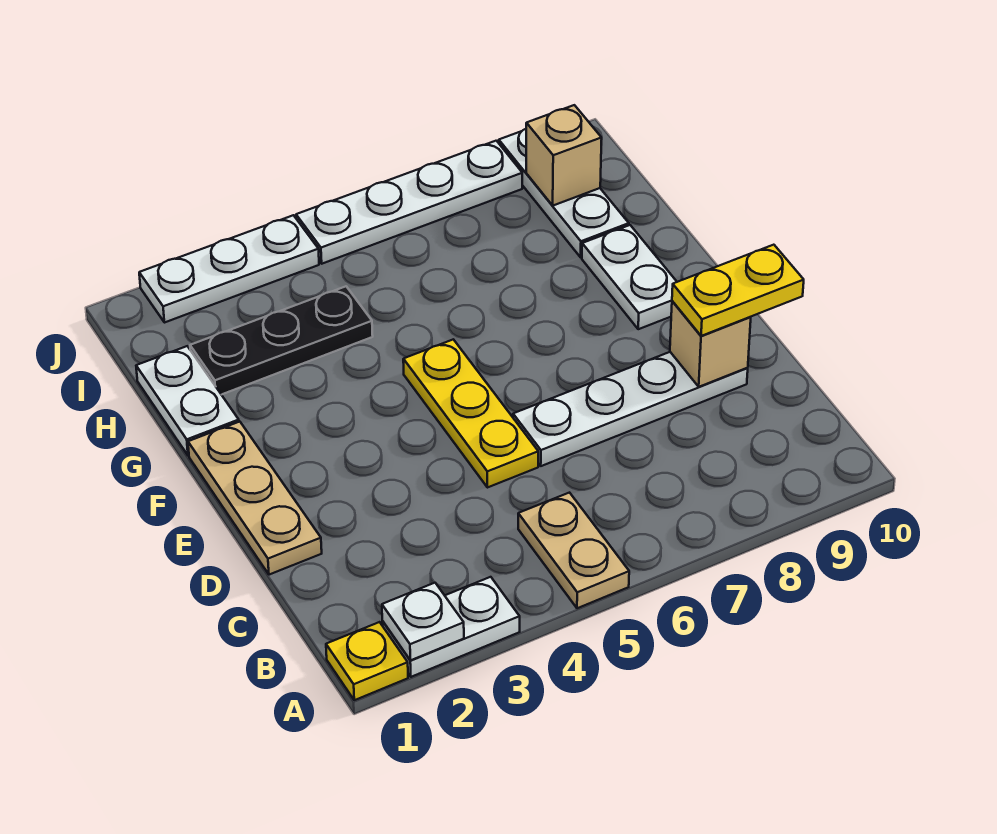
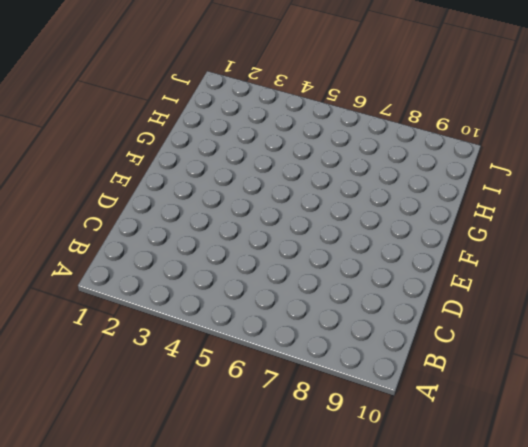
none -> yellow plate A1 level 1
none -> white plate A2:A3 level 1
none -> tan plate A5:B5 level 1

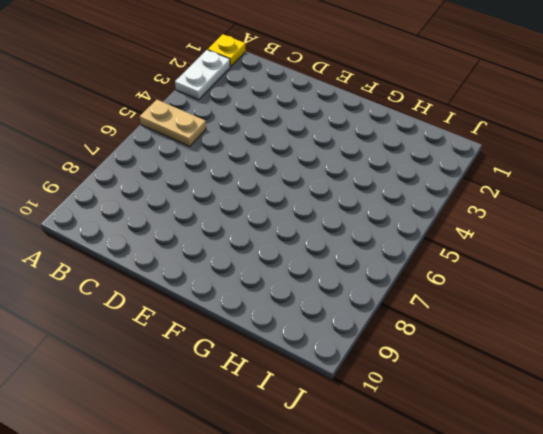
none -> tan plate D1:F1 level 1
none -> yellow plate D5:F5 level 1
none -> white plate D6:D9 level 1

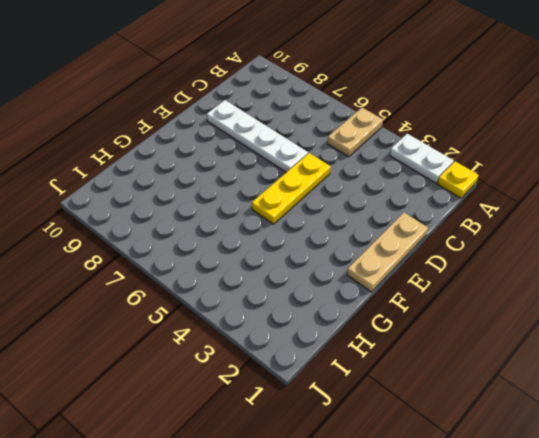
none -> white plate F9:G9 level 1
none -> white plate G1:H1 level 1
none -> black plate H2:H4 level 1

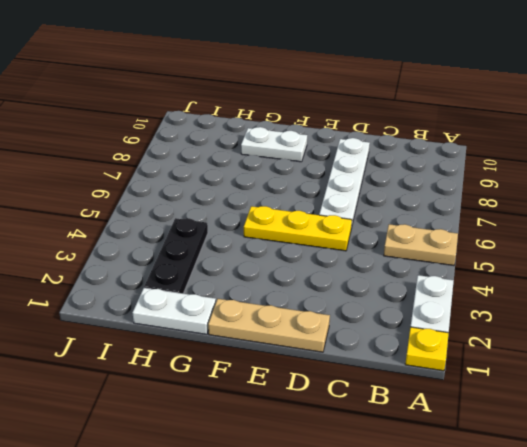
none -> white plate H9:J9 level 1
none -> white plate J2:J4 level 1
none -> white plate J5:J8 level 1

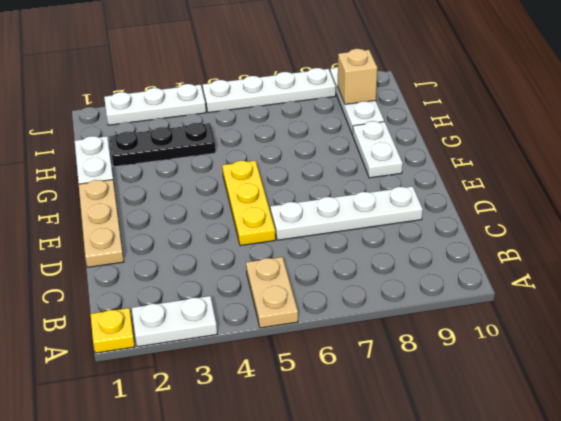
none -> white plate A2 level 2
none -> tan brick D9 level 2
none -> yellow plate D9:D10 level 3

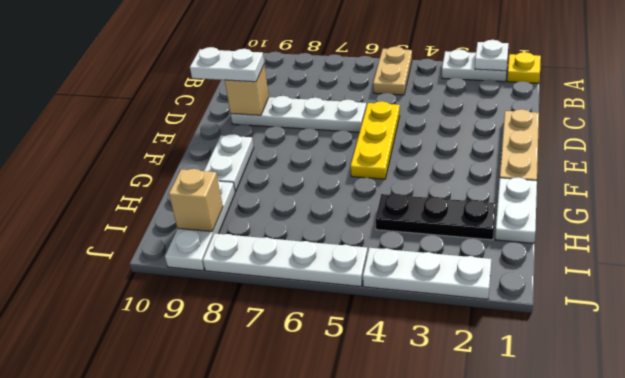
white plate D9:D10 level 3 -> yellow plate D9:D10 level 3

